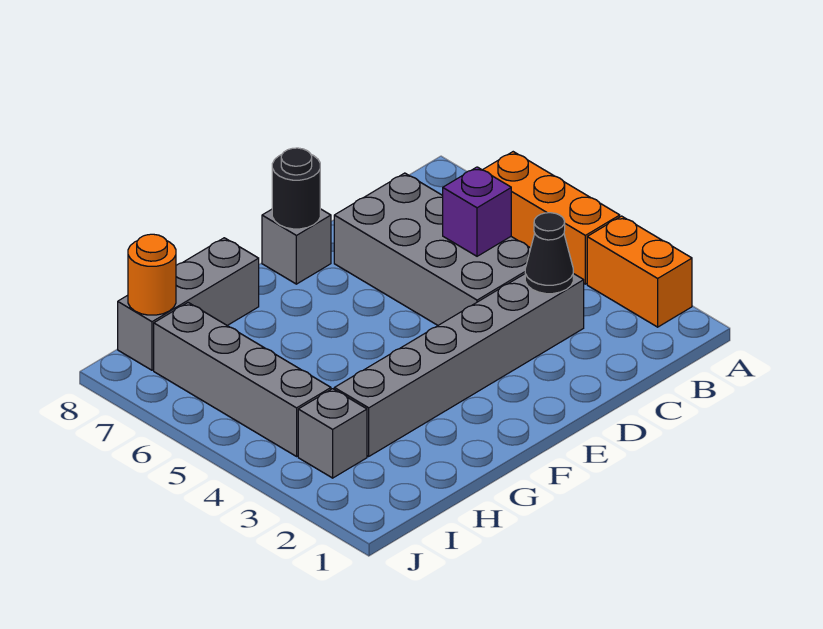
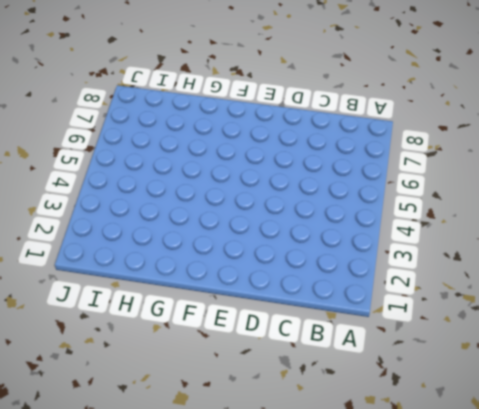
none -> orange brick A2:A3 level 1
none -> orange brick A4:A6 level 1
none -> grey brick C3:H3 level 1

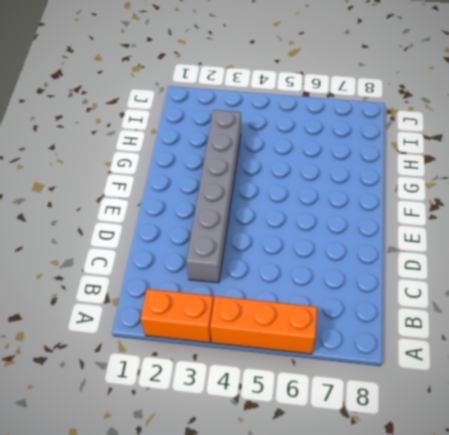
none -> grey brick C4:D7 level 1
none -> grey brick E8 level 1
none -> grey brick G8:I8 level 1

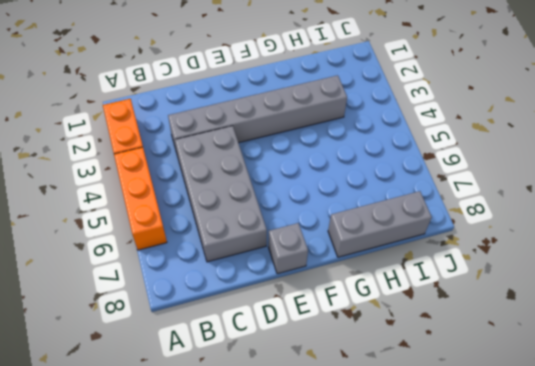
none -> grey brick I3 level 1
none -> grey brick I4:I7 level 1
none -> black cone C3 level 2

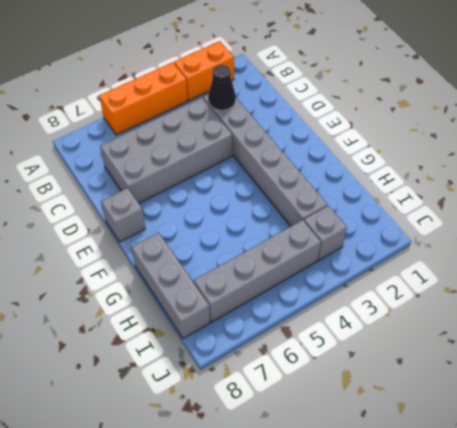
none -> purple brick C5 level 2
none -> black round brick E8 level 2
none -> orange round brick I8 level 2

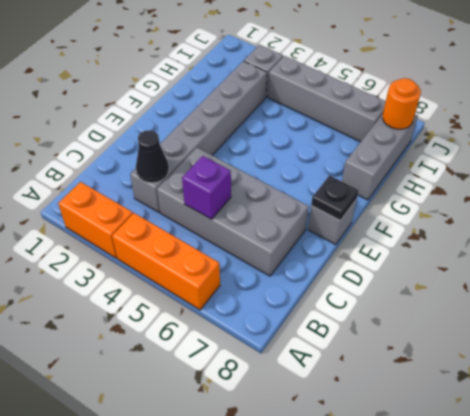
black plate E8 level 2 -> black round brick E8 level 2

